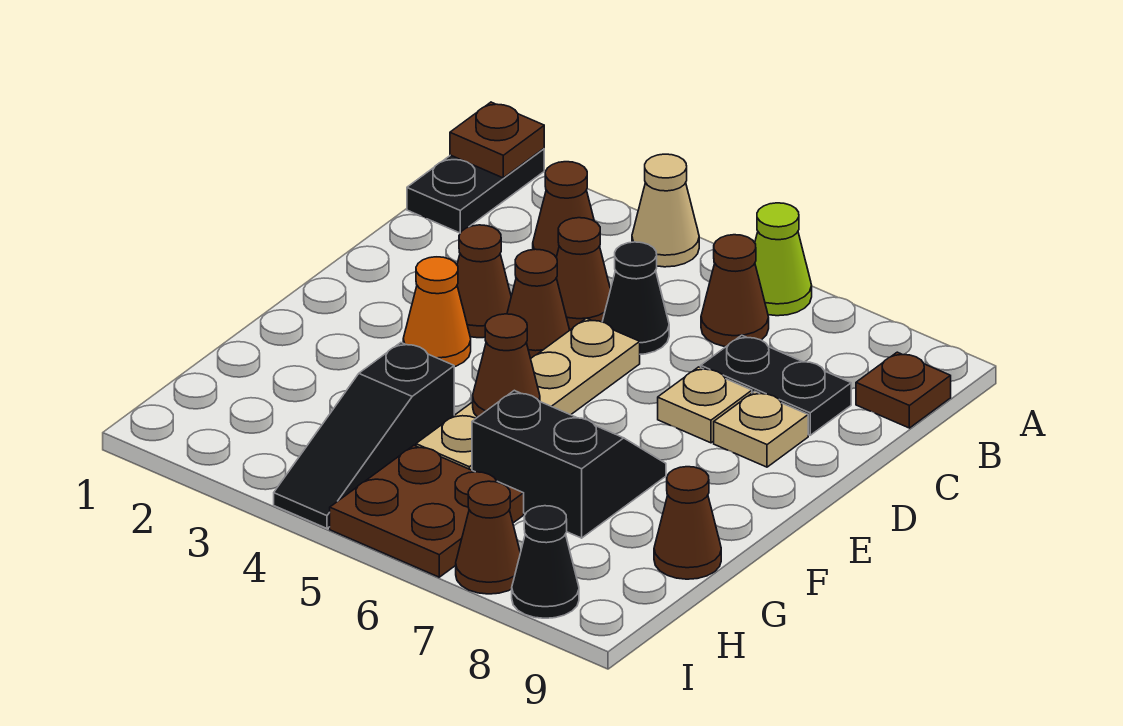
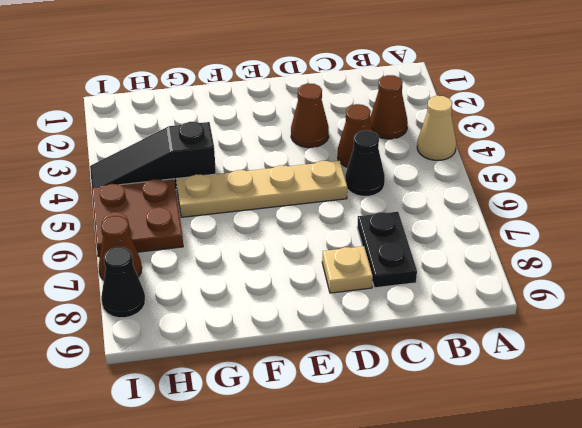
none -> black plate A1:B1 level 1
none -> lime cone A6 level 1
none -> brown cone B6 level 1

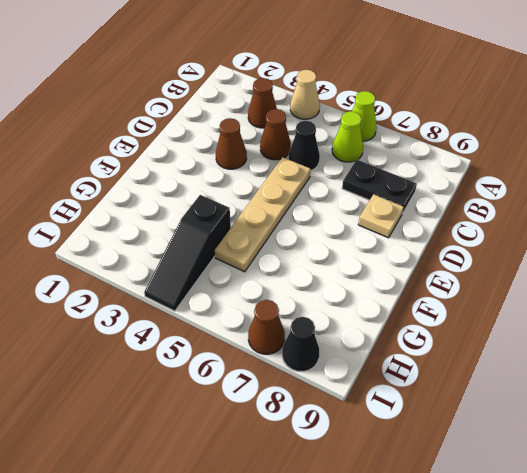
lime cone B6 level 1 -> brown cone B6 level 1
none -> black plate A1:B1 level 1
none -> brown plate B9 level 1
none -> brown cone D4 level 1

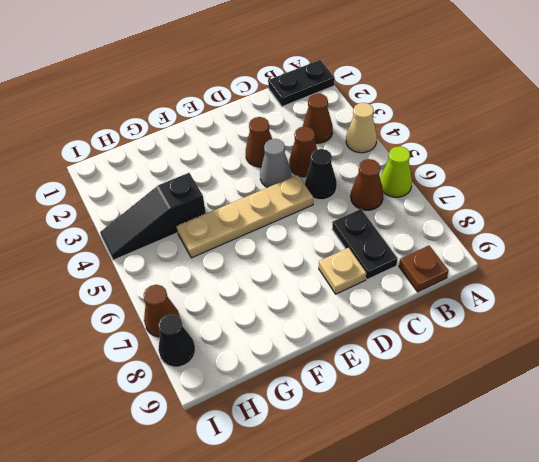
grey cone D4 level 1 -> brown cone D4 level 1
none -> tan plate D7 level 1
none -> orange cone E3 level 1
none -> black slope F6:G7 level 1 top G

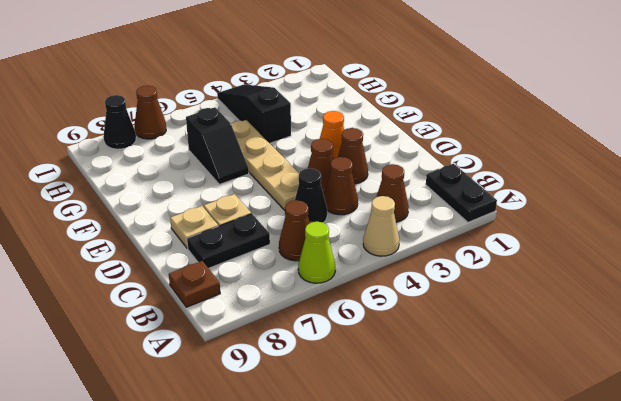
black slope F6:G6 level 1 top G -> black slope F6:G7 level 1 top G
none -> brown cone G9 level 1
none -> brown plate H5:I6 level 1
none -> brown plate A1 level 2

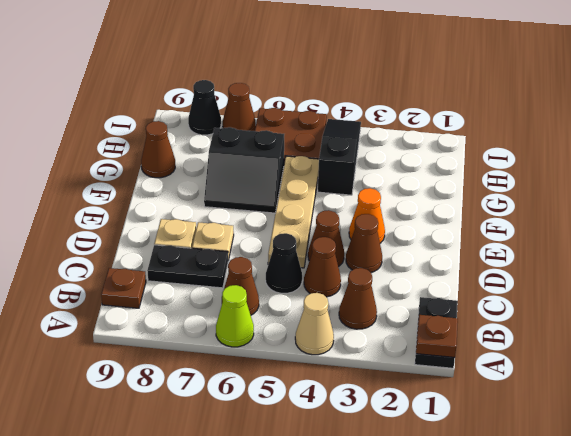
none -> brown cone F5 level 2

